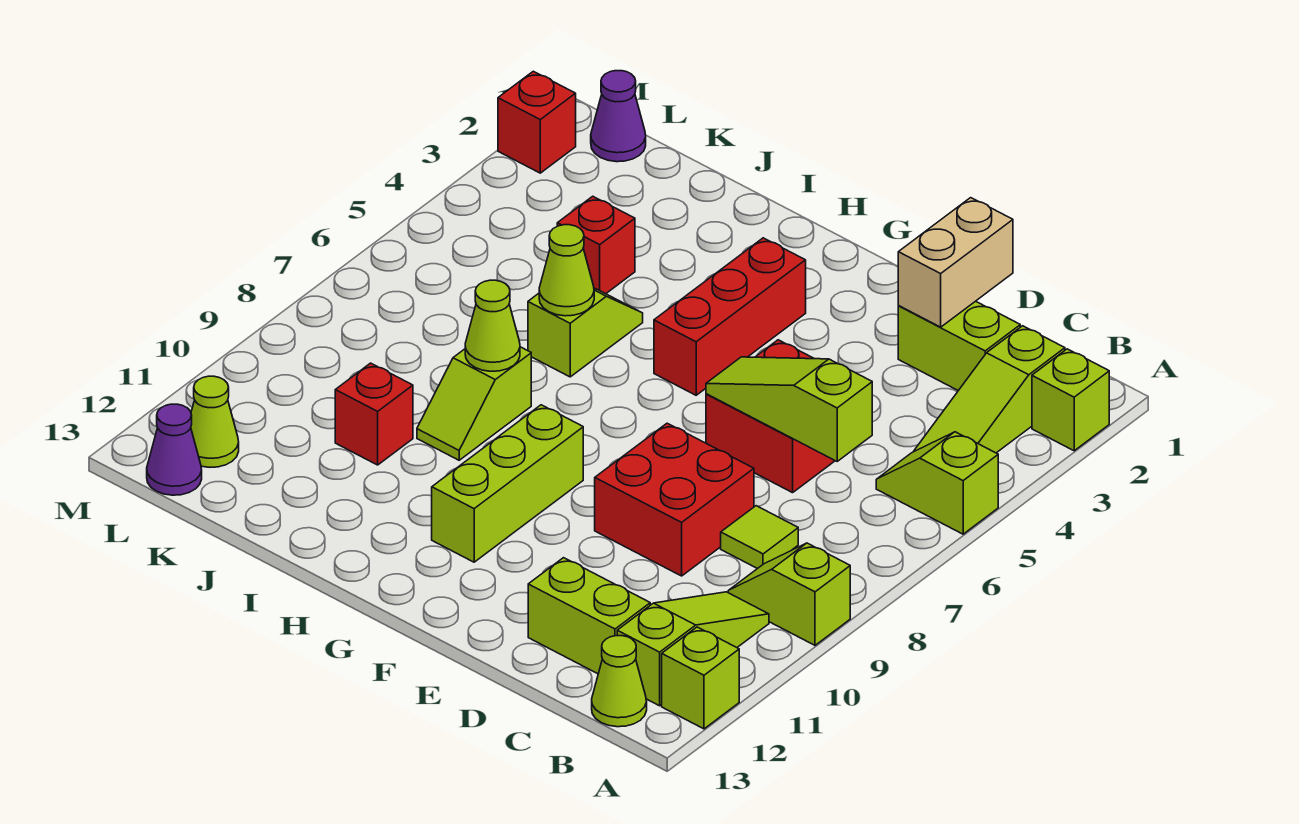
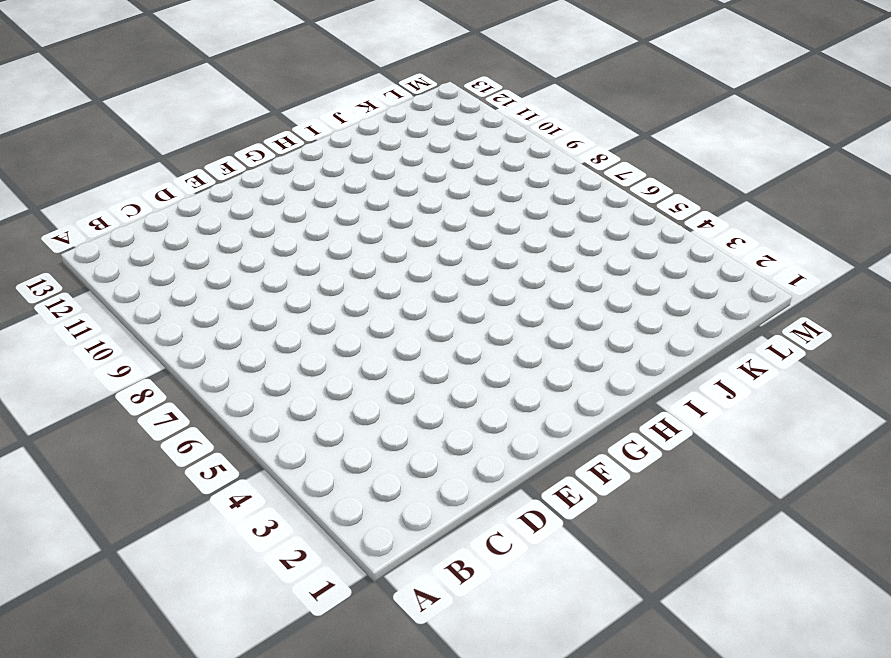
none -> lime brick A2 level 1
none -> lime slope A5:B5 level 1 top A
none -> lime slope A9:B9 level 1 top A

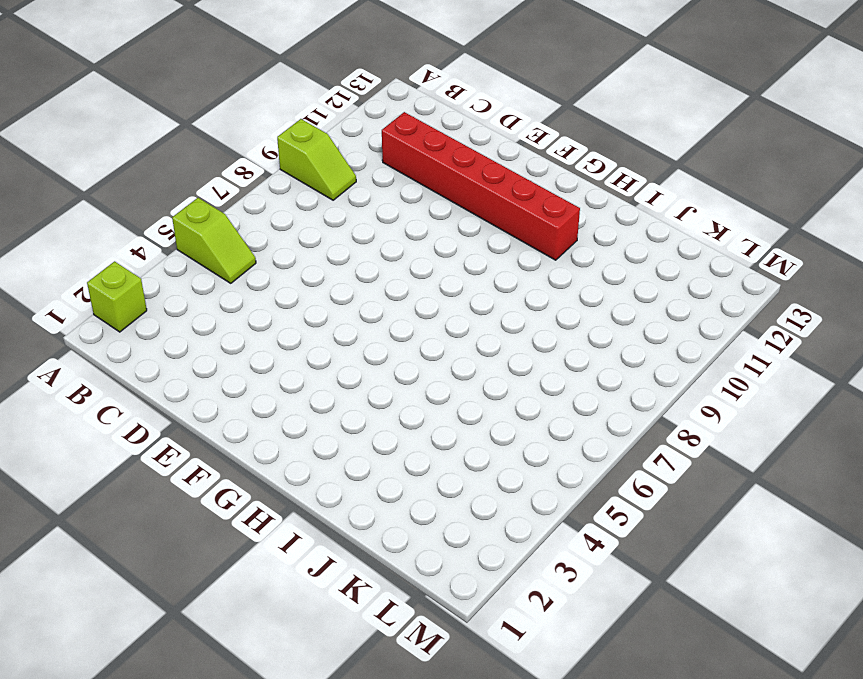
red brick C11:H11 level 1 -> lime brick G9:G11 level 1
none -> lime brick A12 level 1
none -> lime slope B2:B4 level 1 top 2
none -> lime slope B10:B12 level 1 top 12

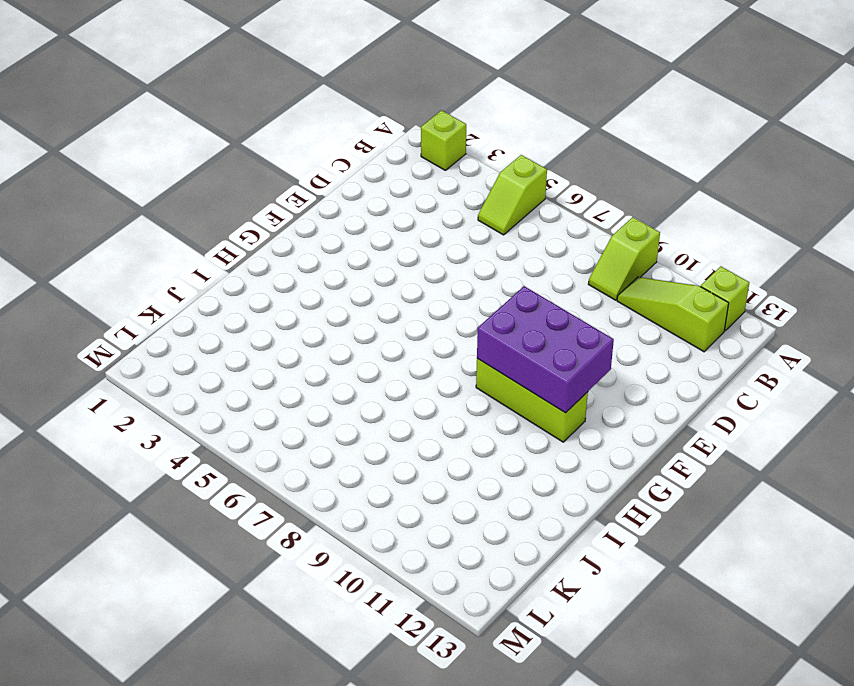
purple brick F9:G11 level 2 -> none
none -> lime slope B2:B4 level 1 top 2
none -> lime cone B13 level 1
none -> lime brick C2:D2 level 1

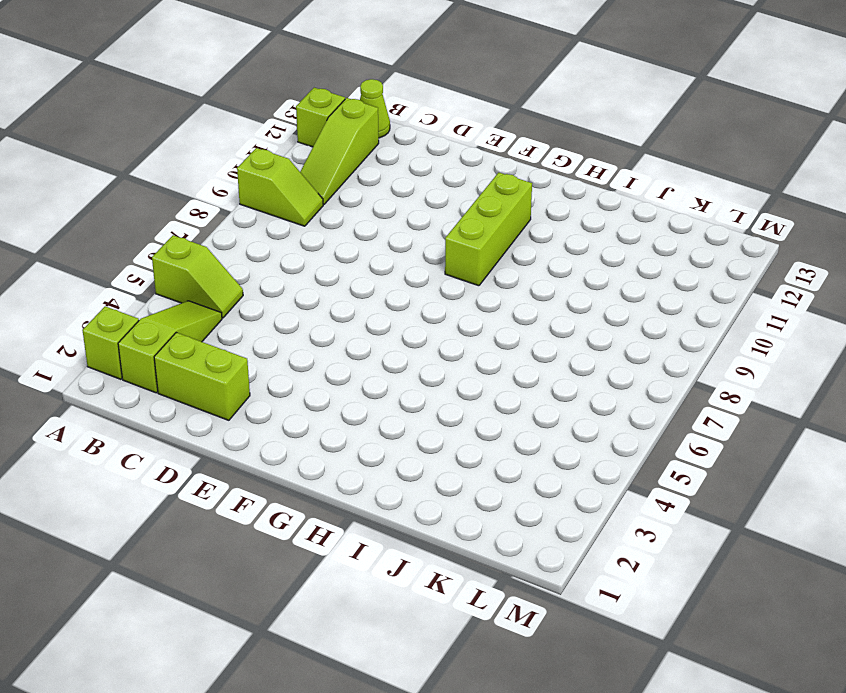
none -> lime tile C8 level 1
none -> lime brick C12:D12 level 1
none -> red brick D5:E6 level 1

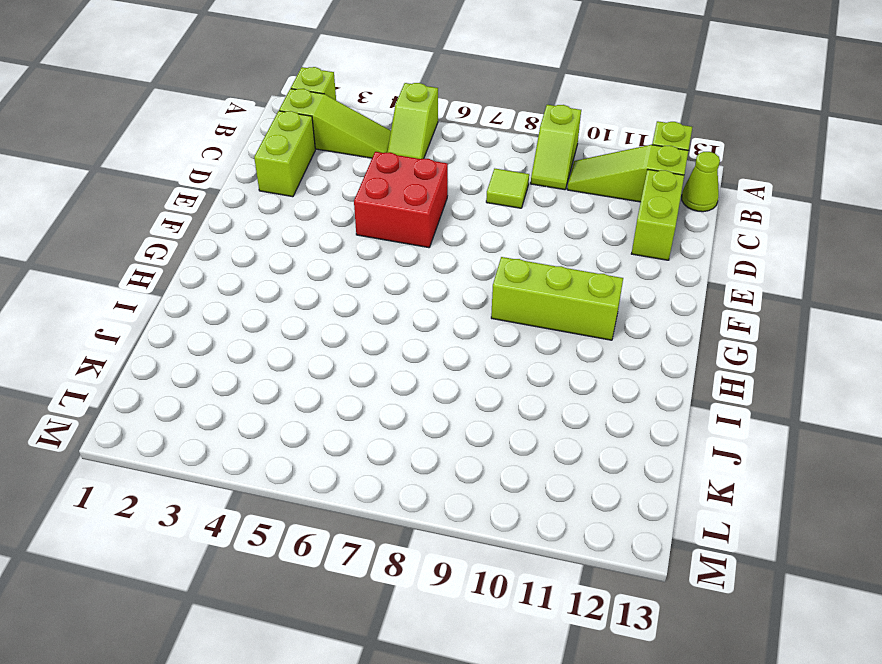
none -> red brick D8:E9 level 1
none -> red brick G3:G5 level 1
none -> lime slope I5:I6 level 1 top 6

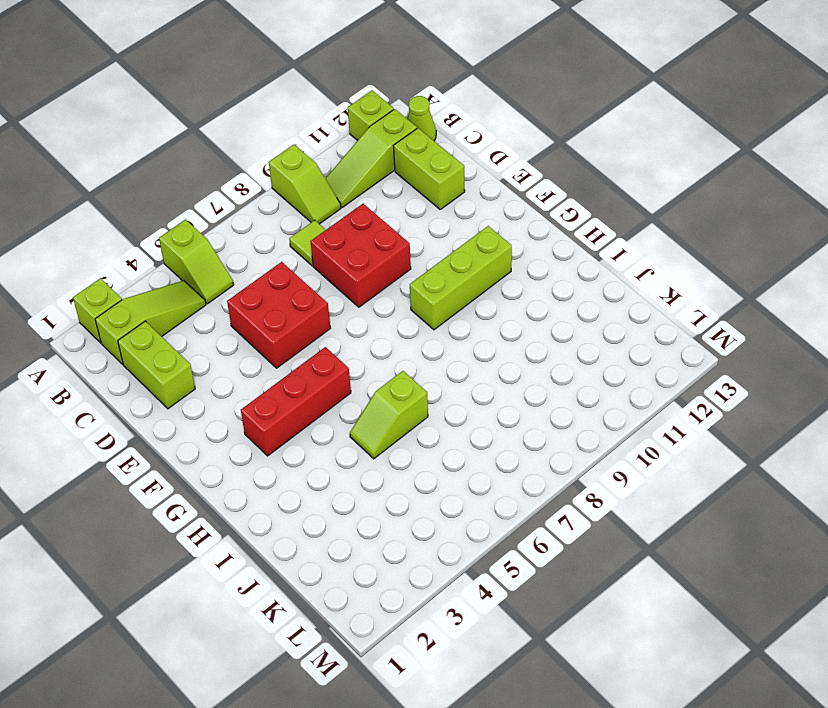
none -> lime slope I8:I9 level 1 top 8
none -> red brick J4 level 1
none -> red brick J10 level 1

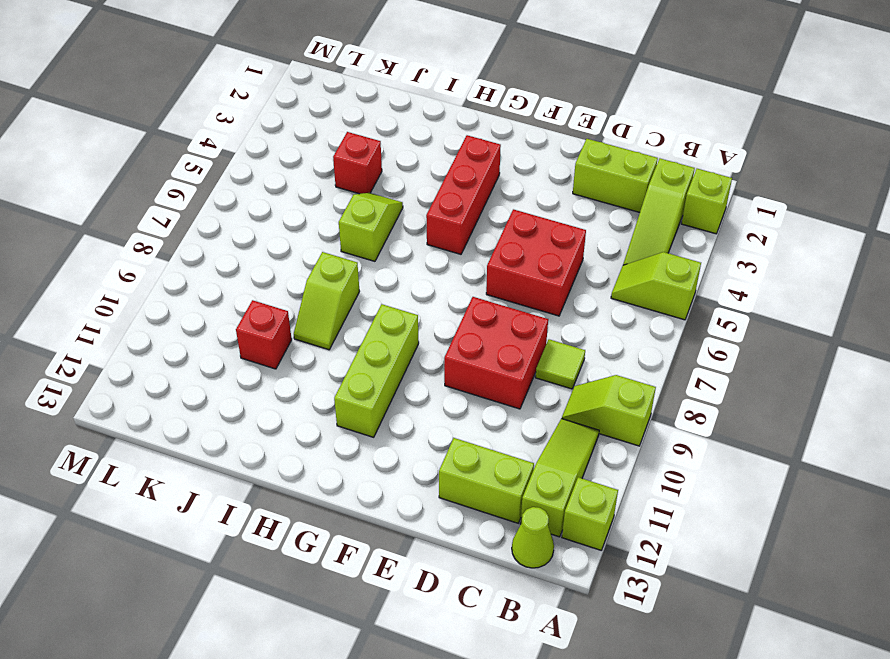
none -> purple cone L1 level 1
none -> lime cone L12 level 1
none -> purple cone L13 level 1

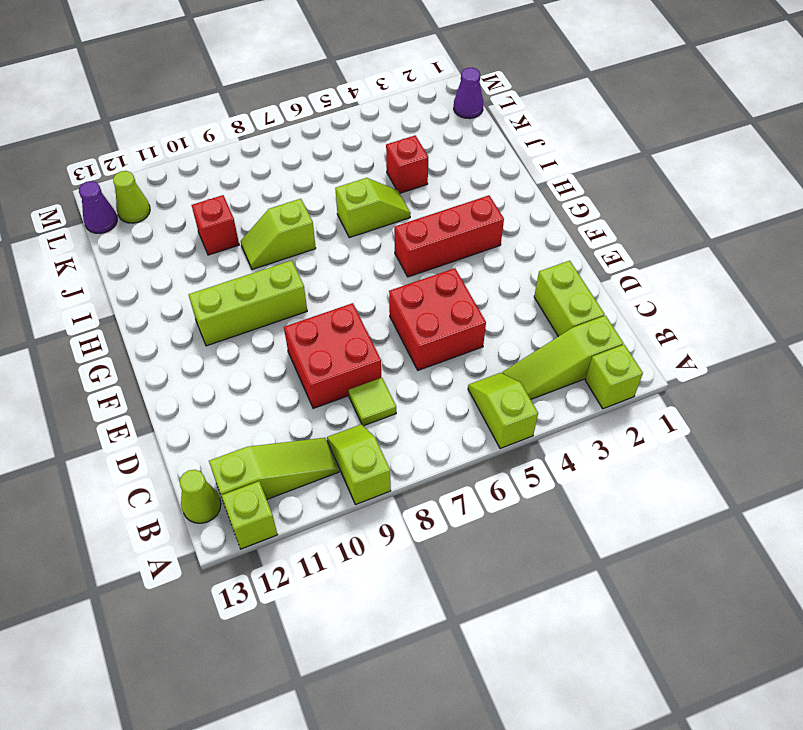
none -> lime brick C12:D12 level 1
none -> red brick M2 level 1
none -> lime slope C6:E6 level 2 top C

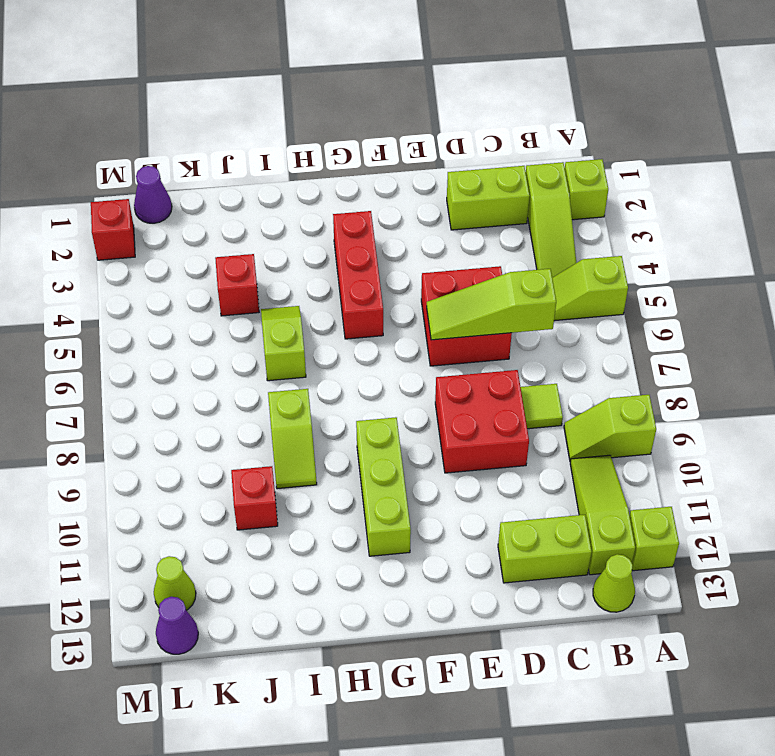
none -> tan brick D1:D2 level 2
none -> lime cone I6 level 2
none -> lime cone I8 level 2

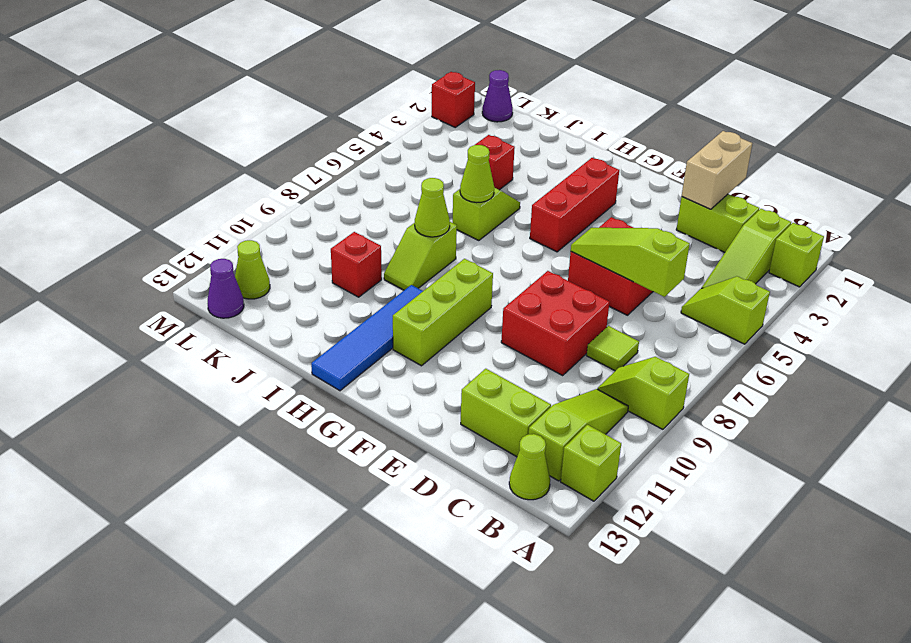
blue tile H10:H13 level 1 -> none

